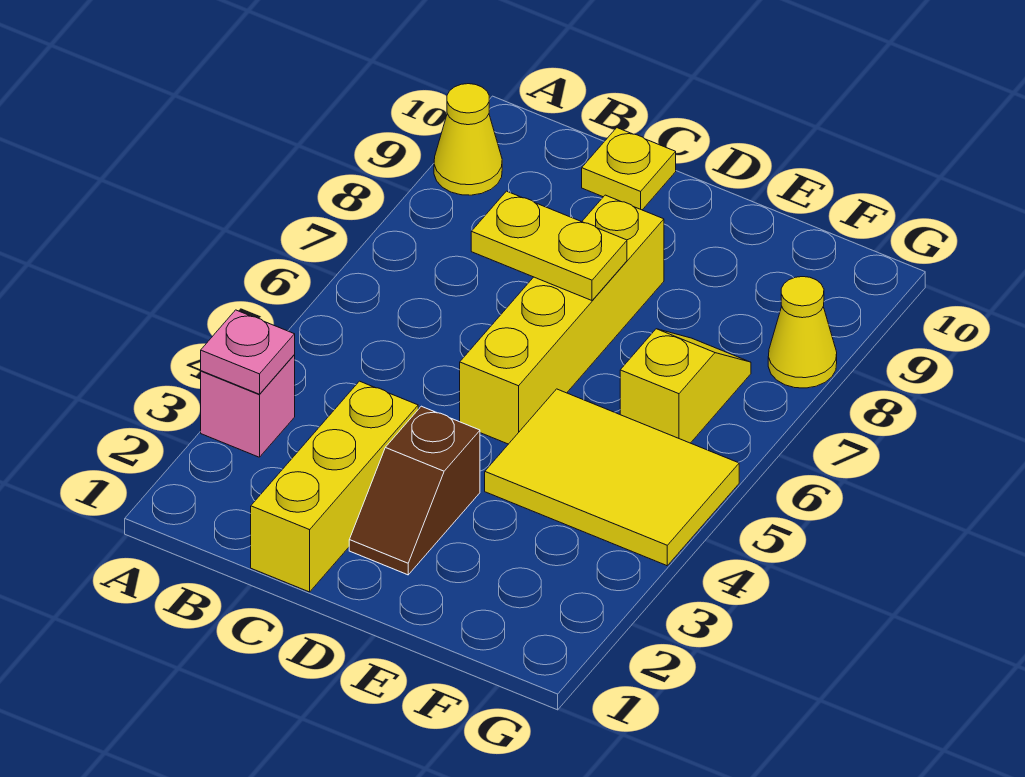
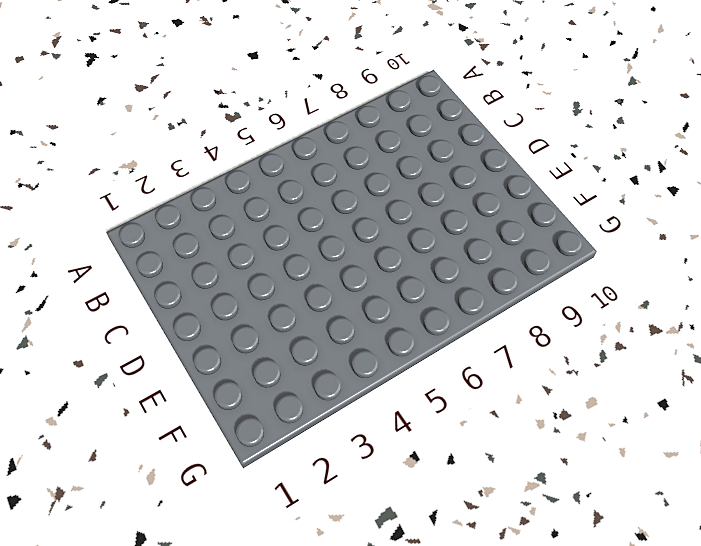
none -> pink brick A3 level 1
none -> yellow cone A9 level 1

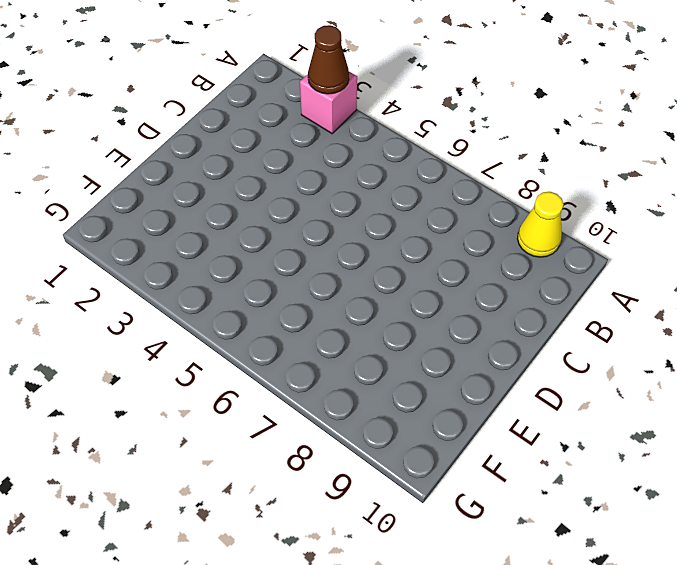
brown cone A3 level 2 -> pink plate A3 level 2
none -> yellow brick C1:C3 level 1
none -> yellow plate C10 level 1

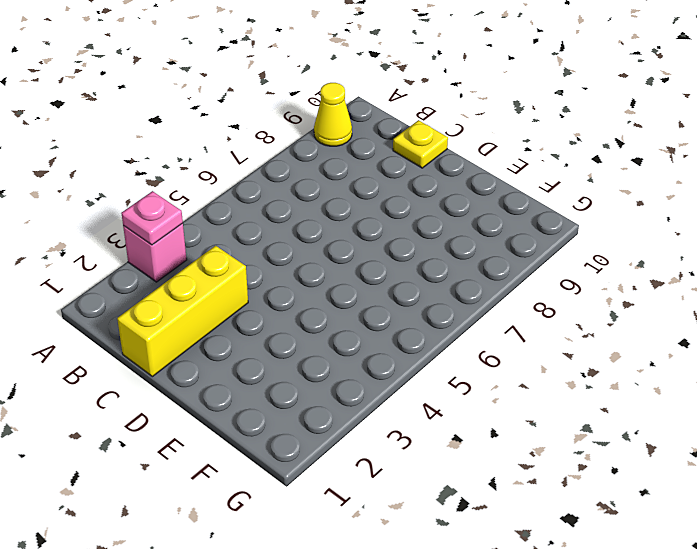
none -> brown slope D2:D3 level 1 top 3
none -> yellow brick D5:D8 level 1

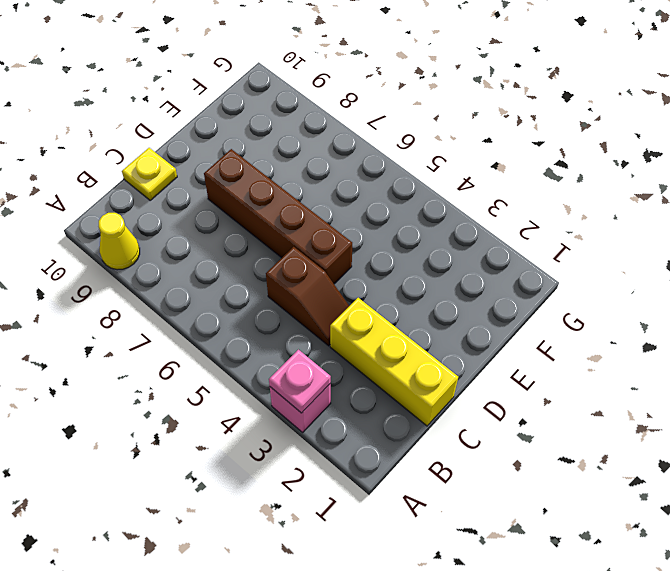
brown slope C4:C5 level 1 top 5 -> brown slope D2:D3 level 1 top 3
brown brick D5:D8 level 1 -> yellow brick D5:D8 level 1
none -> yellow tile E4:G5 level 1
none -> yellow slope F6:F7 level 1 top 6

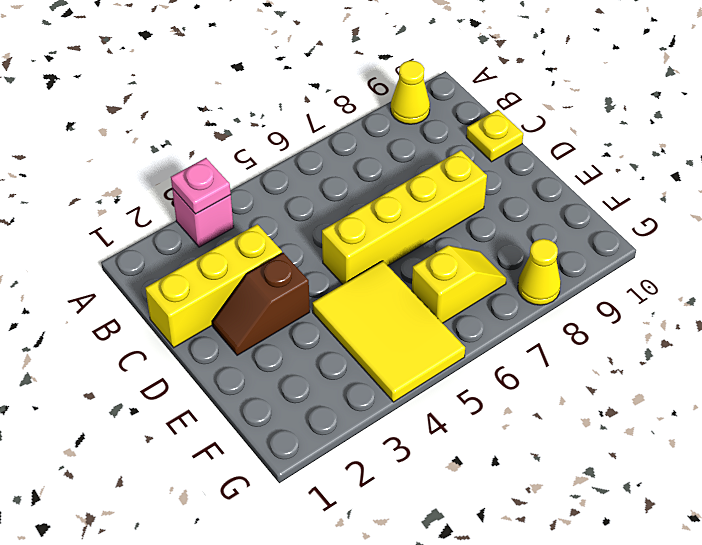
none -> yellow plate C7:D7 level 2

